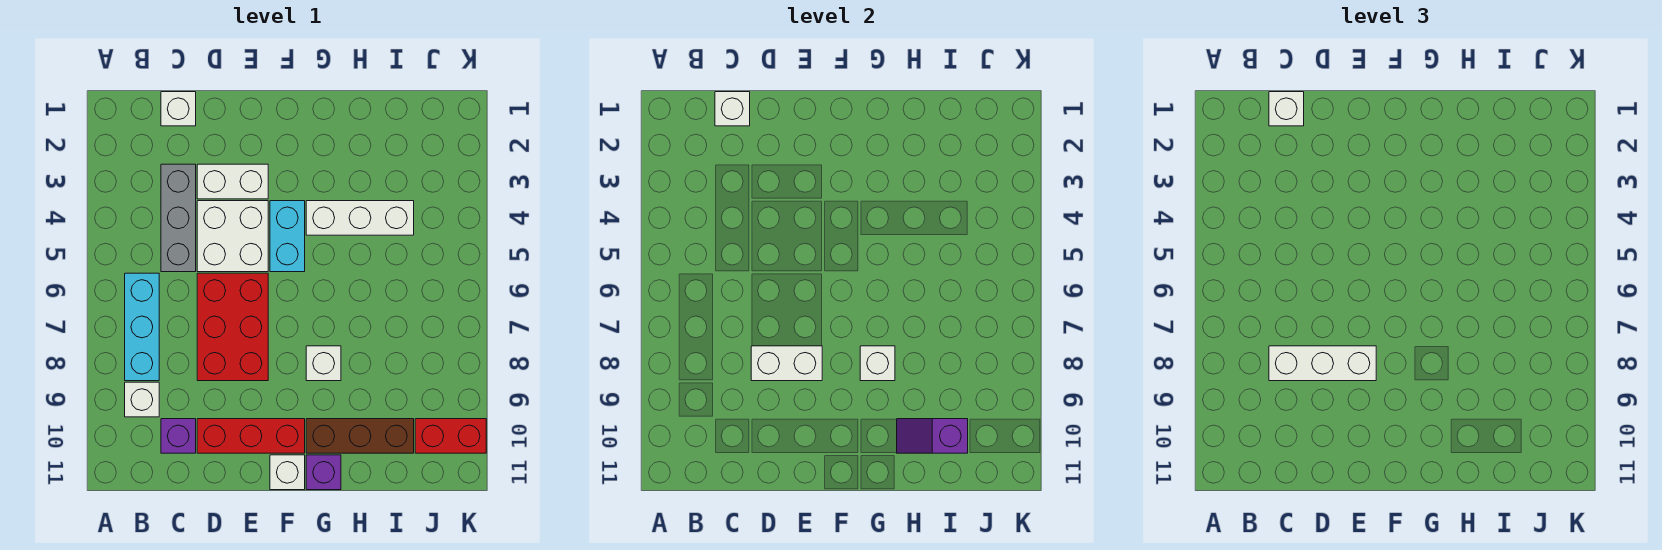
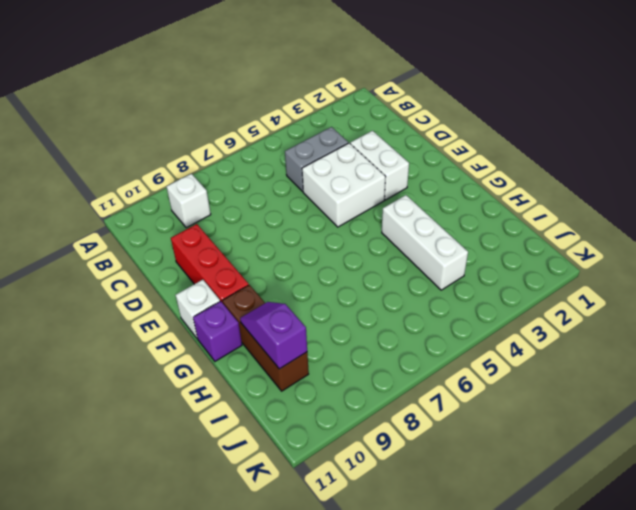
grey brick C4:C5 level 1 -> grey brick C3:C5 level 1
none -> cyan brick B6:B8 level 1
none -> white brick C1 level 1
none -> purple brick C10 level 1

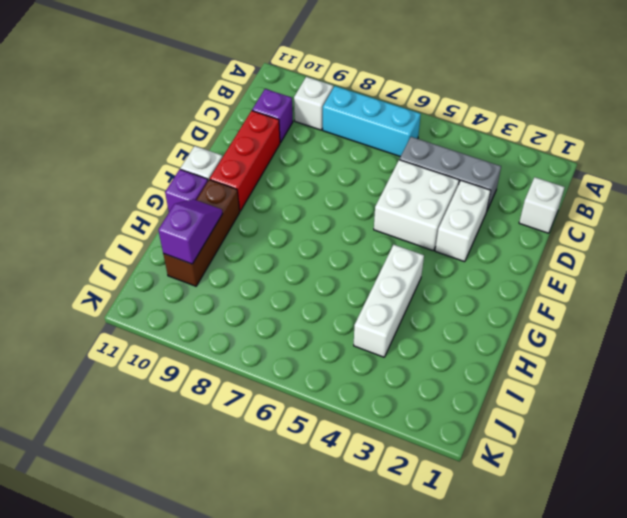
none -> red brick D6:E8 level 1
none -> cyan brick F4:F5 level 1
none -> white brick G8 level 1

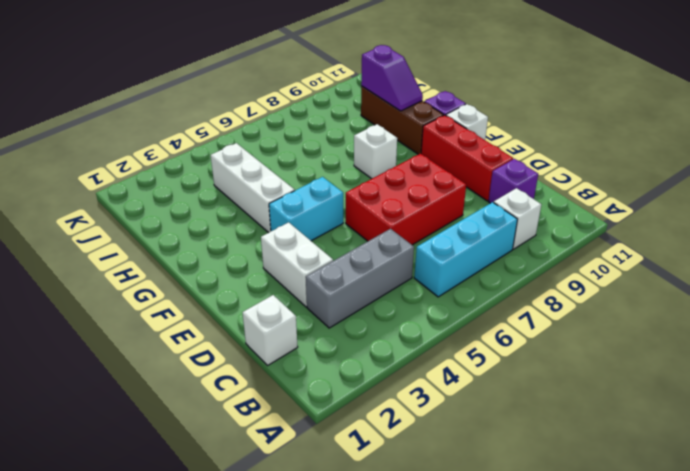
none -> white brick D4:E5 level 1
none -> red brick J10:K10 level 1
none -> white brick C1 level 2

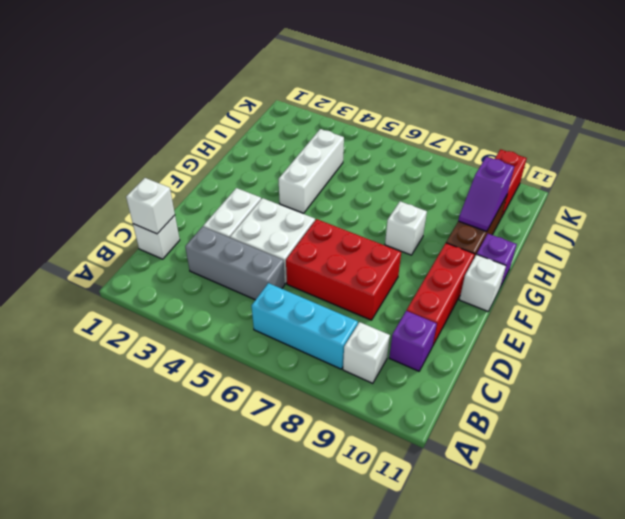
none -> cyan brick F4:F5 level 1
none -> white brick D8:E8 level 2
none -> white brick G8 level 2

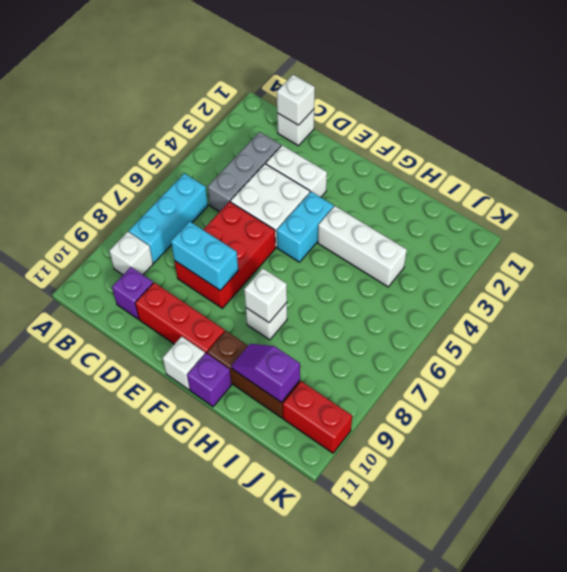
cyan brick D8:E8 level 2 -> white brick D8:E8 level 2
none -> white brick C1 level 3
none -> white brick C8:E8 level 3

